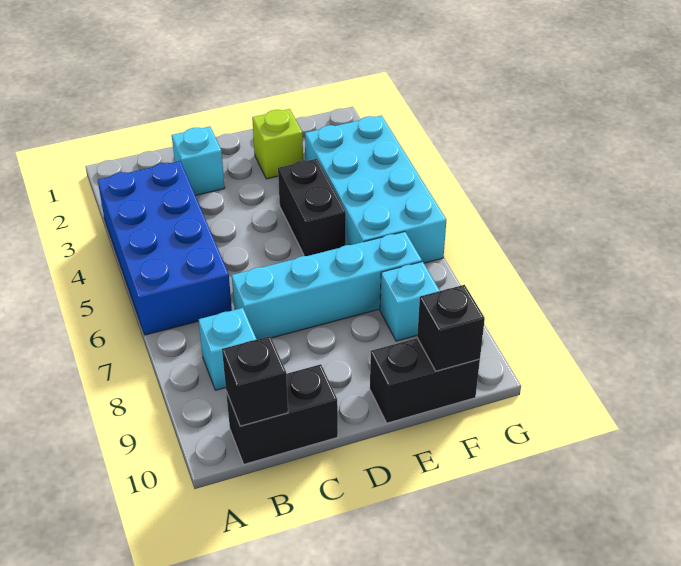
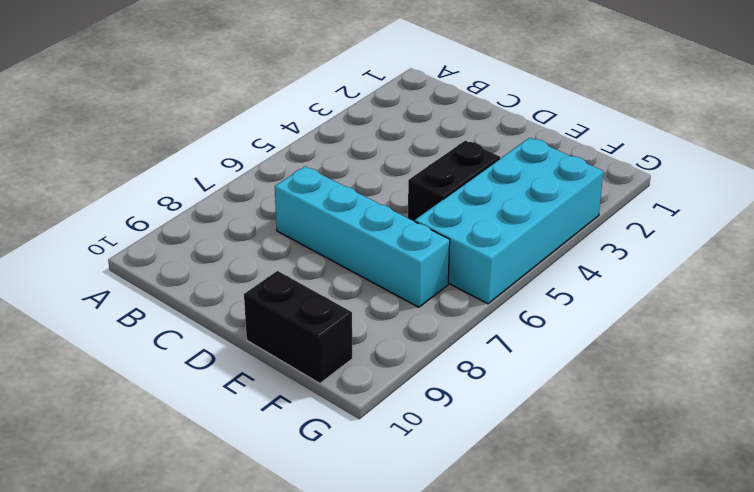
none -> blue brick A3:B6 level 1
none -> cyan brick B8 level 1
none -> black brick B10:C10 level 1

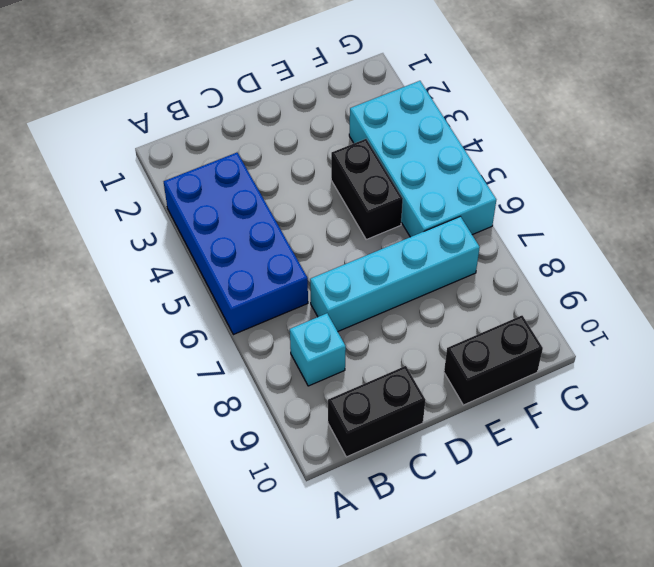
none -> cyan brick C2 level 1
none -> lime brick E2 level 1
none -> cyan brick F8 level 1

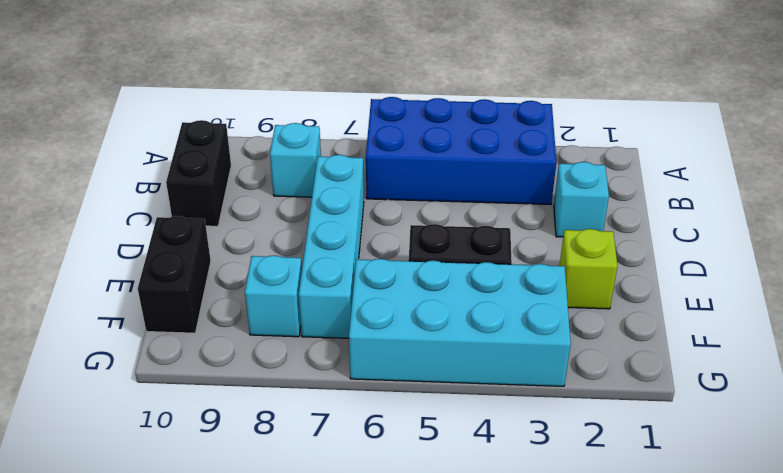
none -> black brick B10 level 2
none -> black brick F10 level 2

